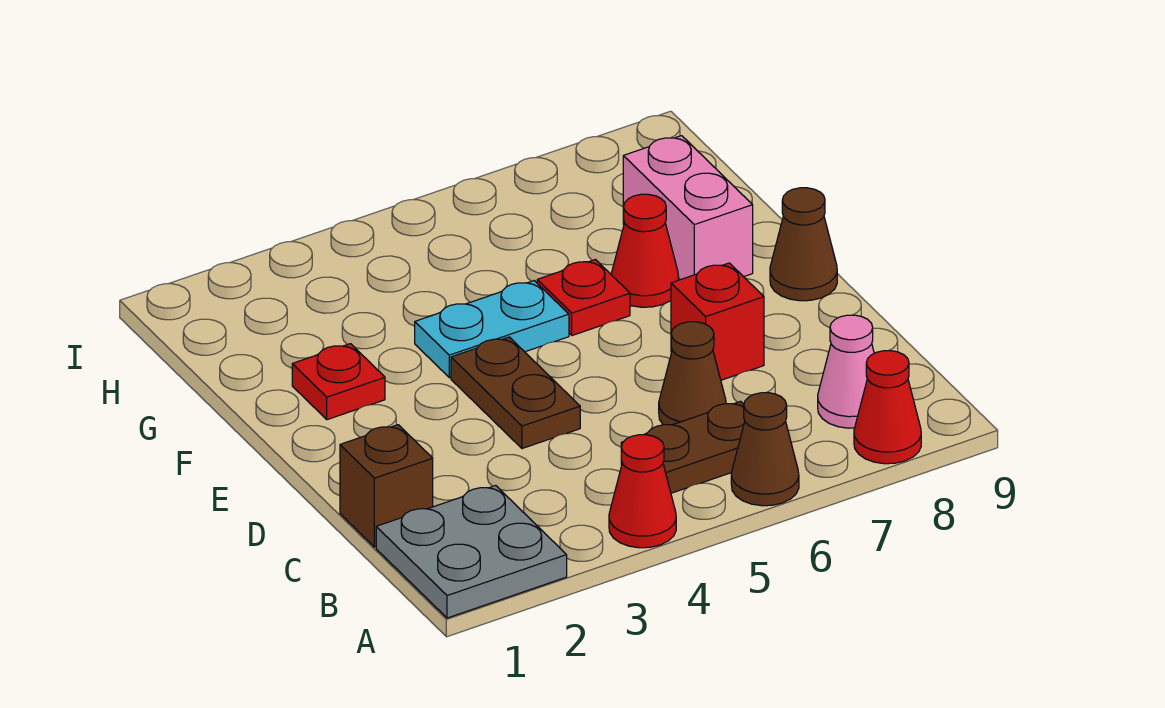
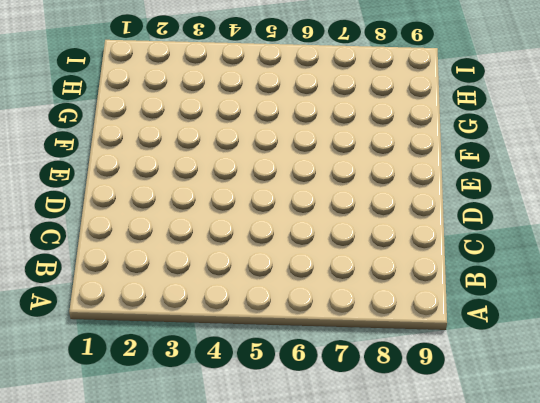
none -> grey plate A1:B2 level 1
none -> red cone A4 level 1
none -> brown cone A6 level 1

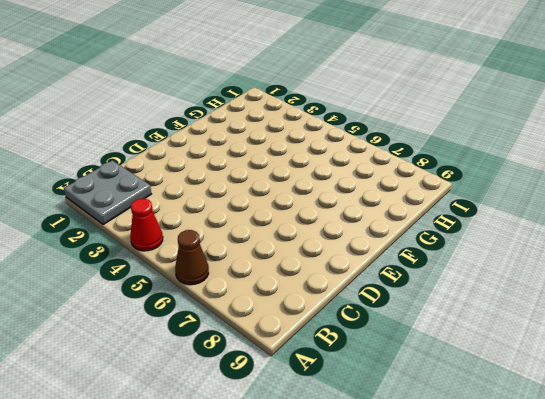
none -> red cone A8 level 1
none -> brown plate B5:B6 level 1
none -> pink cone B8 level 1

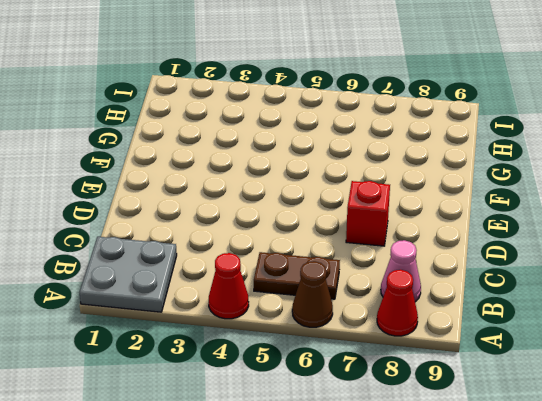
none -> brown brick C1 level 1
none -> brown cone C6 level 1
none -> brown plate D4:E4 level 1

